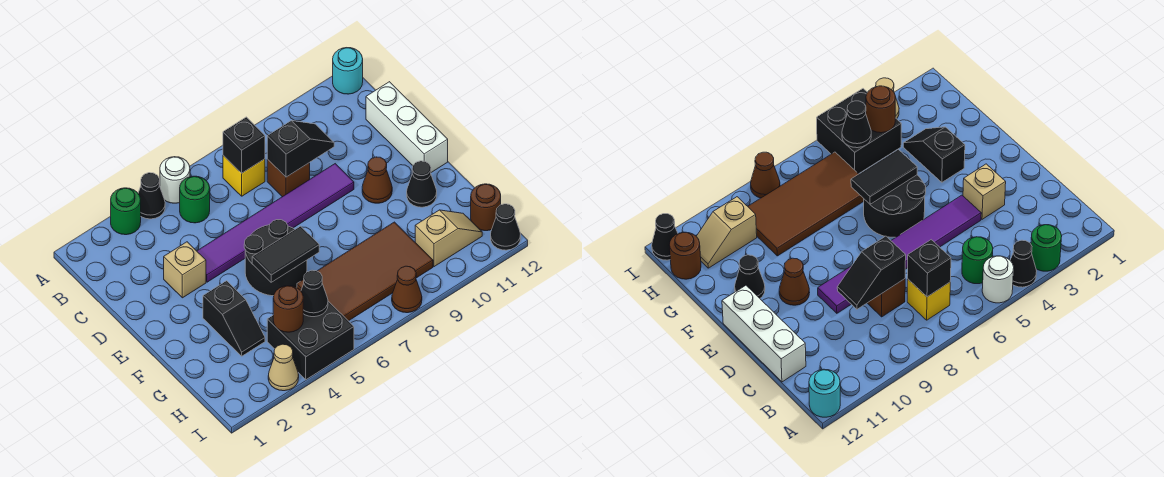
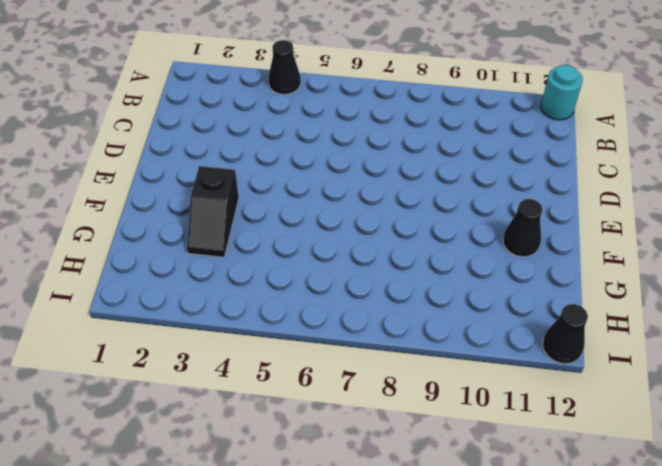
none -> green round brick A3 level 1
none -> white round brick A5 level 1
none -> green round brick B5 level 1

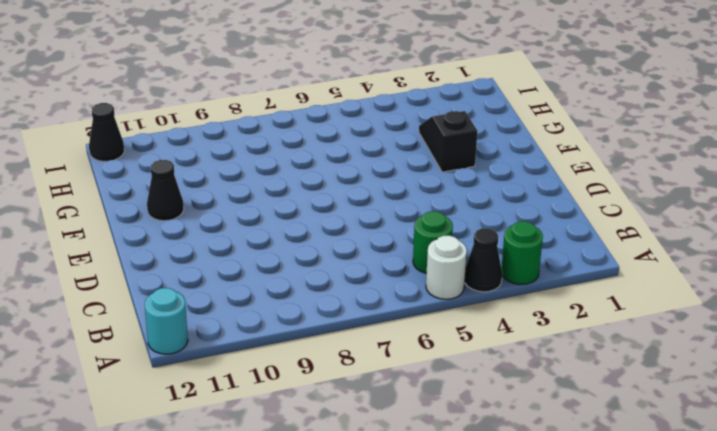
none -> yellow brick B7 level 1
none -> brown brick C8 level 1
none -> white brick C12:E12 level 1

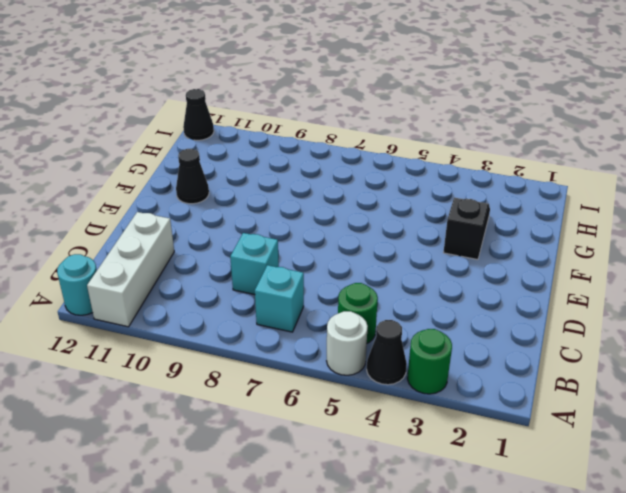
white brick A11:C11 level 1 -> white brick C12:E12 level 1
cyan brick B7 level 1 -> yellow brick B7 level 1
cyan brick C8 level 1 -> brown brick C8 level 1
none -> tan brick D3 level 1
none -> purple tile D4:D9 level 1
none -> black round brick E5:F6 level 1

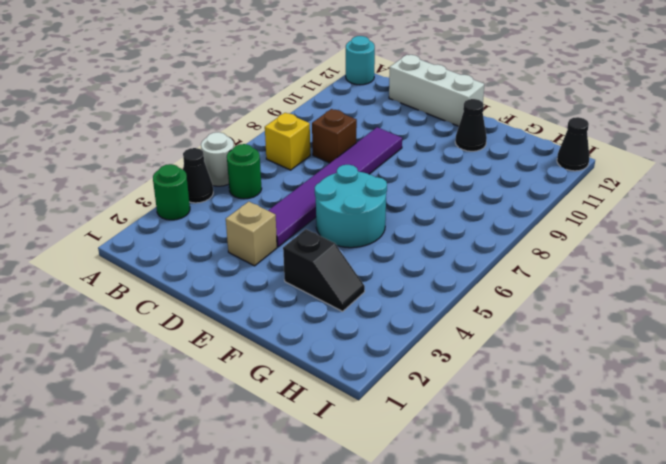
cyan round brick E5:F6 level 1 -> black round brick E5:F6 level 1
none -> brown cone E10 level 1
none -> brown tile G6:H9 level 1
none -> black brick H4:I5 level 1

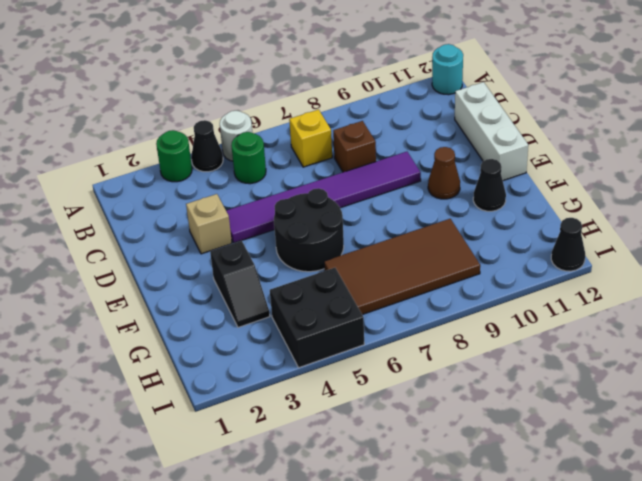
none -> tan slope H10:H11 level 1 top 10
none -> brown round brick H12 level 1
none -> tan cone I3 level 1

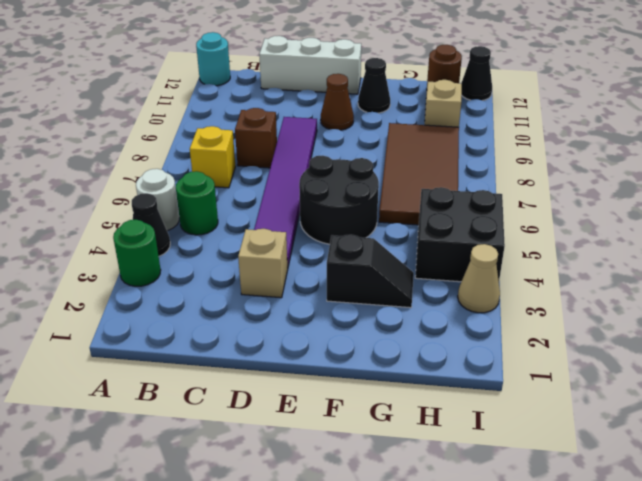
none -> brown cone I8 level 1
none -> black brick B7 level 2
none -> black slope C8:C9 level 2 top 8

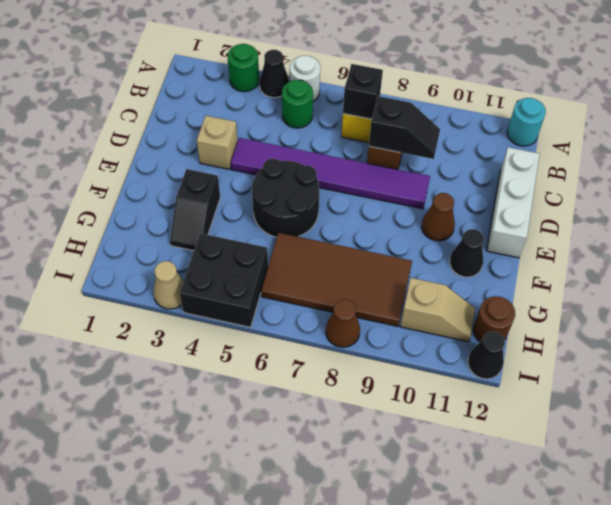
none -> black tile F5:F6 level 2
none -> brown round brick H4 level 2
none -> black cone H5 level 2

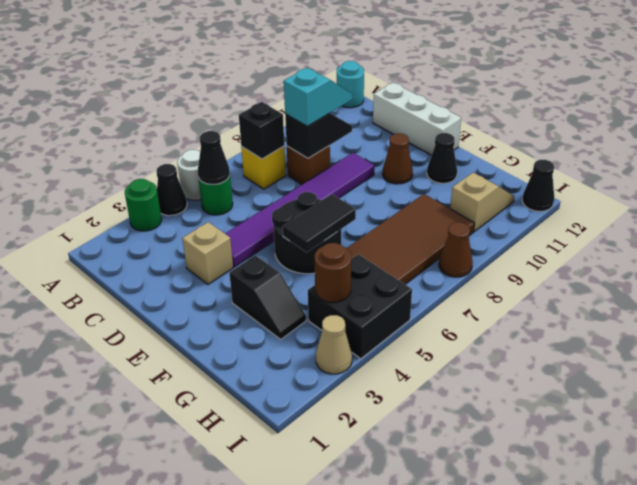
black cone B5 level 2 -> black cone H5 level 2
cyan slope C8:C9 level 3 top 8 -> none
none -> brown round brick H12 level 1

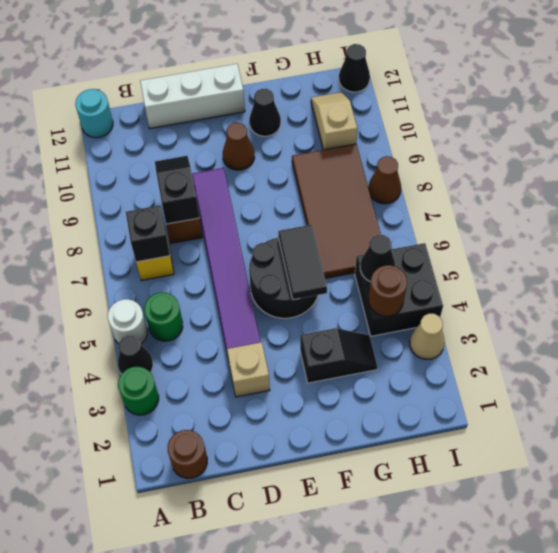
brown round brick B1 level 1 -> brown round brick H12 level 1

